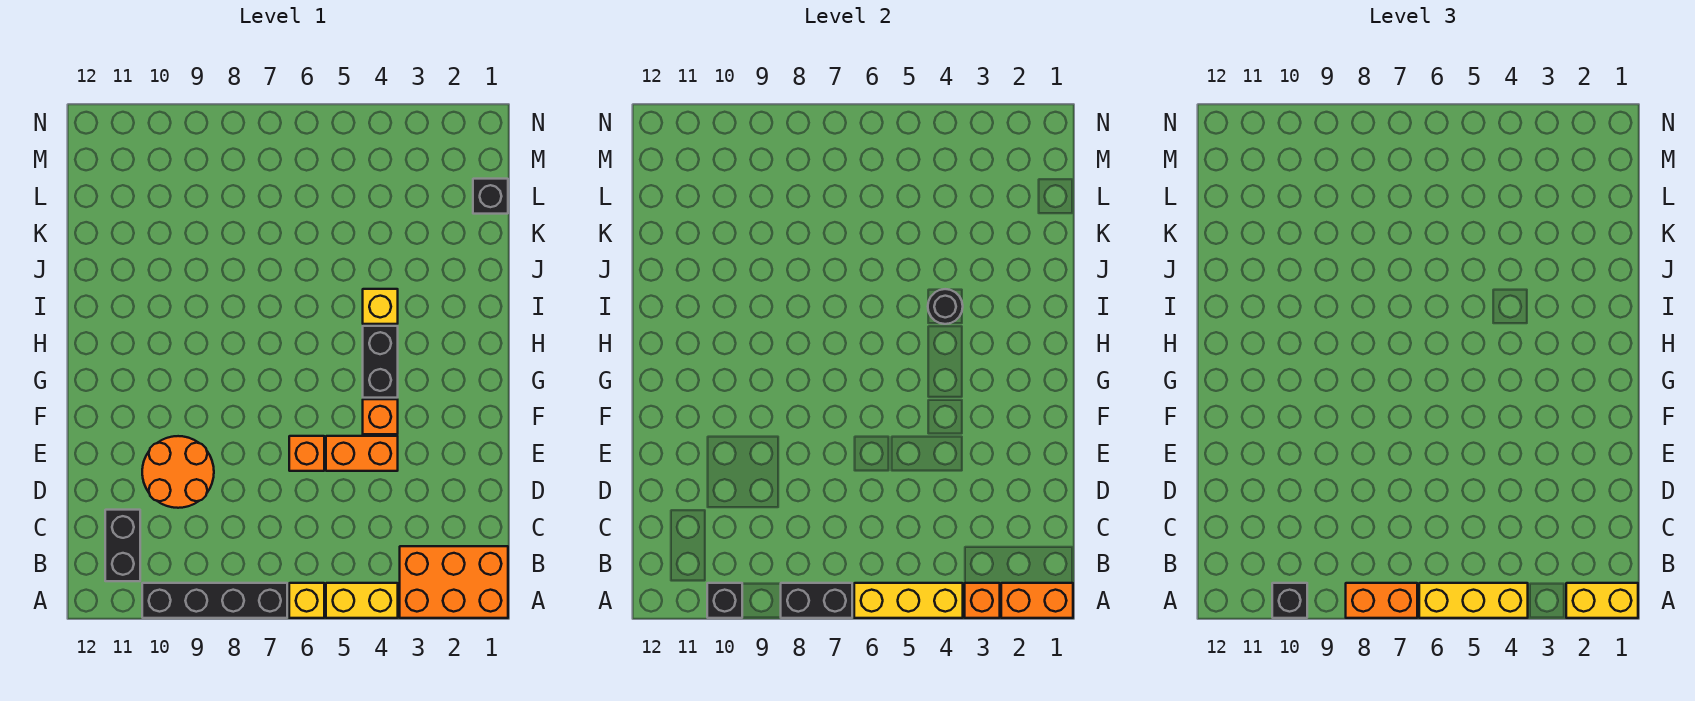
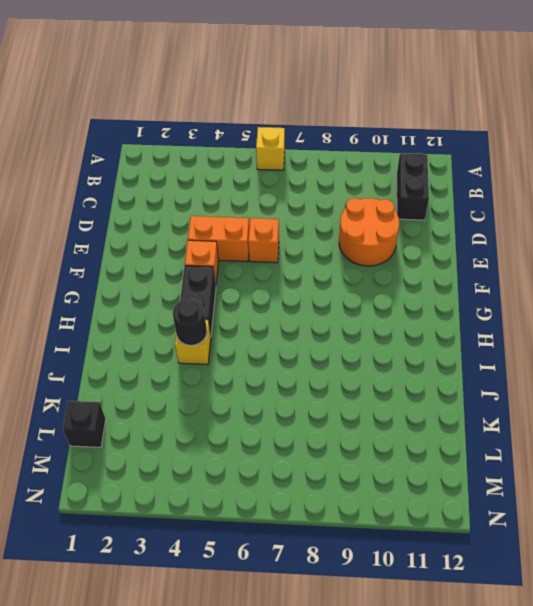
none -> orange brick A1:B3 level 1
none -> yellow brick A4:A5 level 1
none -> black brick A7:A10 level 1

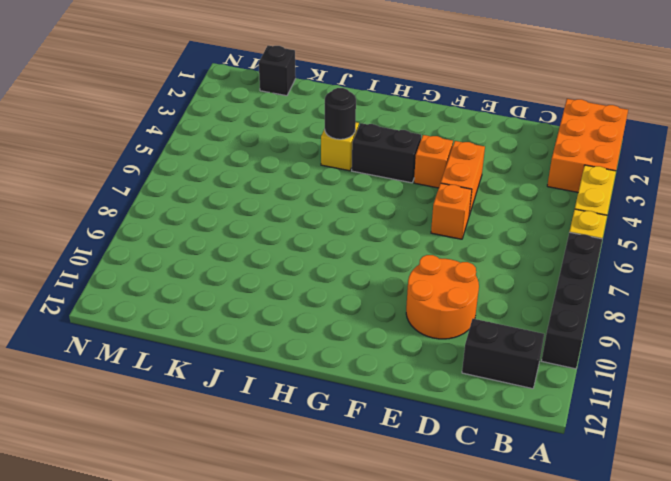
none -> orange brick A1:A2 level 2
none -> orange brick A3 level 2
none -> yellow brick A4:A6 level 2

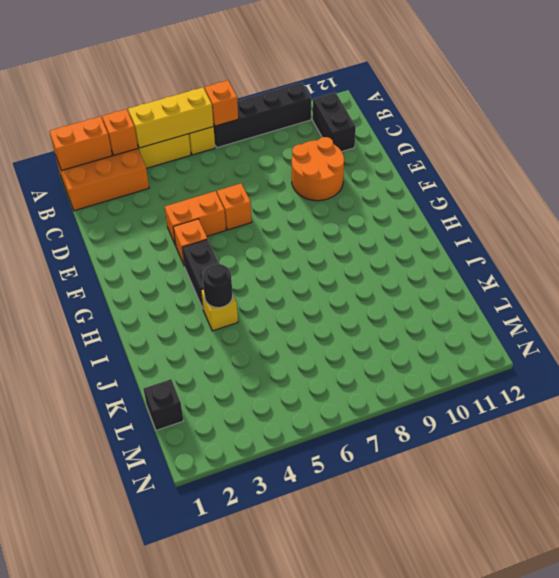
orange brick A7 level 2 -> black brick A7:A8 level 2
none -> black brick A10 level 2
none -> yellow brick A1:A2 level 3
none -> yellow brick A4:A6 level 3

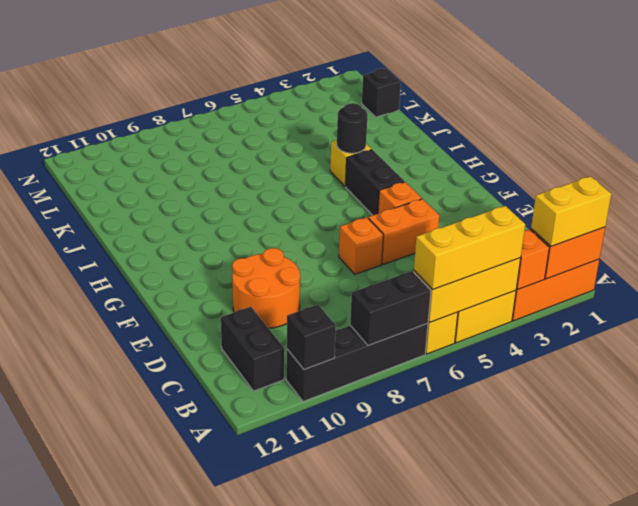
none -> orange brick A7:A8 level 3
none -> black brick A10 level 3

